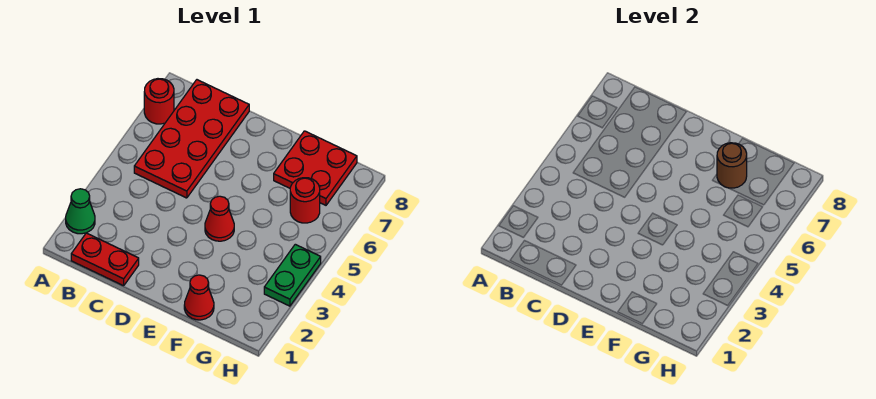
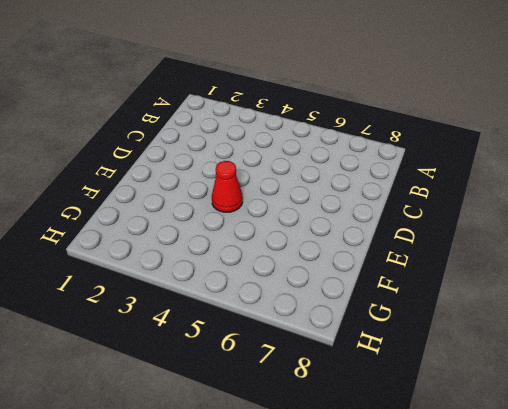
none -> green cone A2 level 1
none -> red round brick A7 level 1

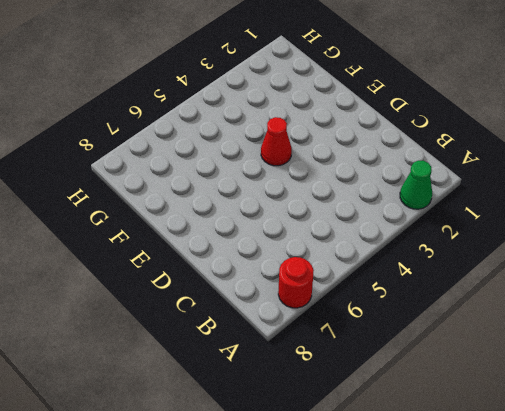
none -> red plate B1:C1 level 1
none -> red plate B5:C8 level 1

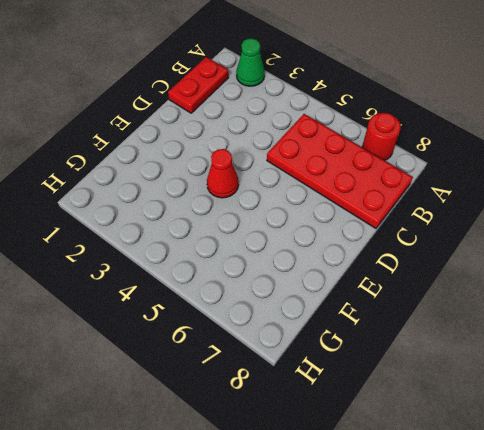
none -> red cone F1 level 1
none -> red plate F7:G8 level 1

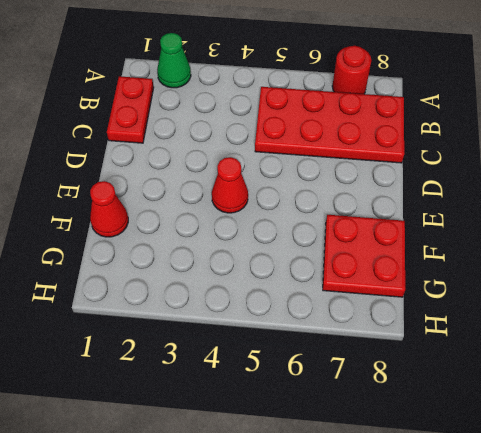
none -> red round brick G6 level 1
none -> green plate H3:H4 level 1

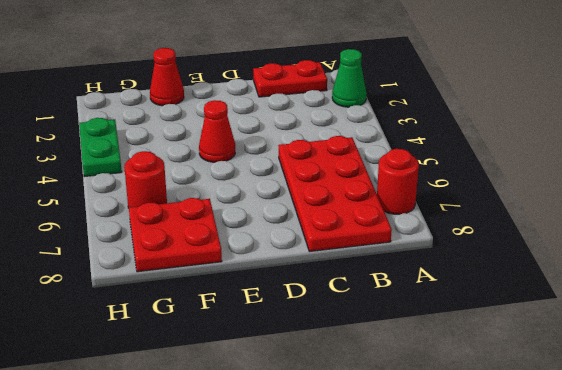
none -> brown round brick F7 level 2

